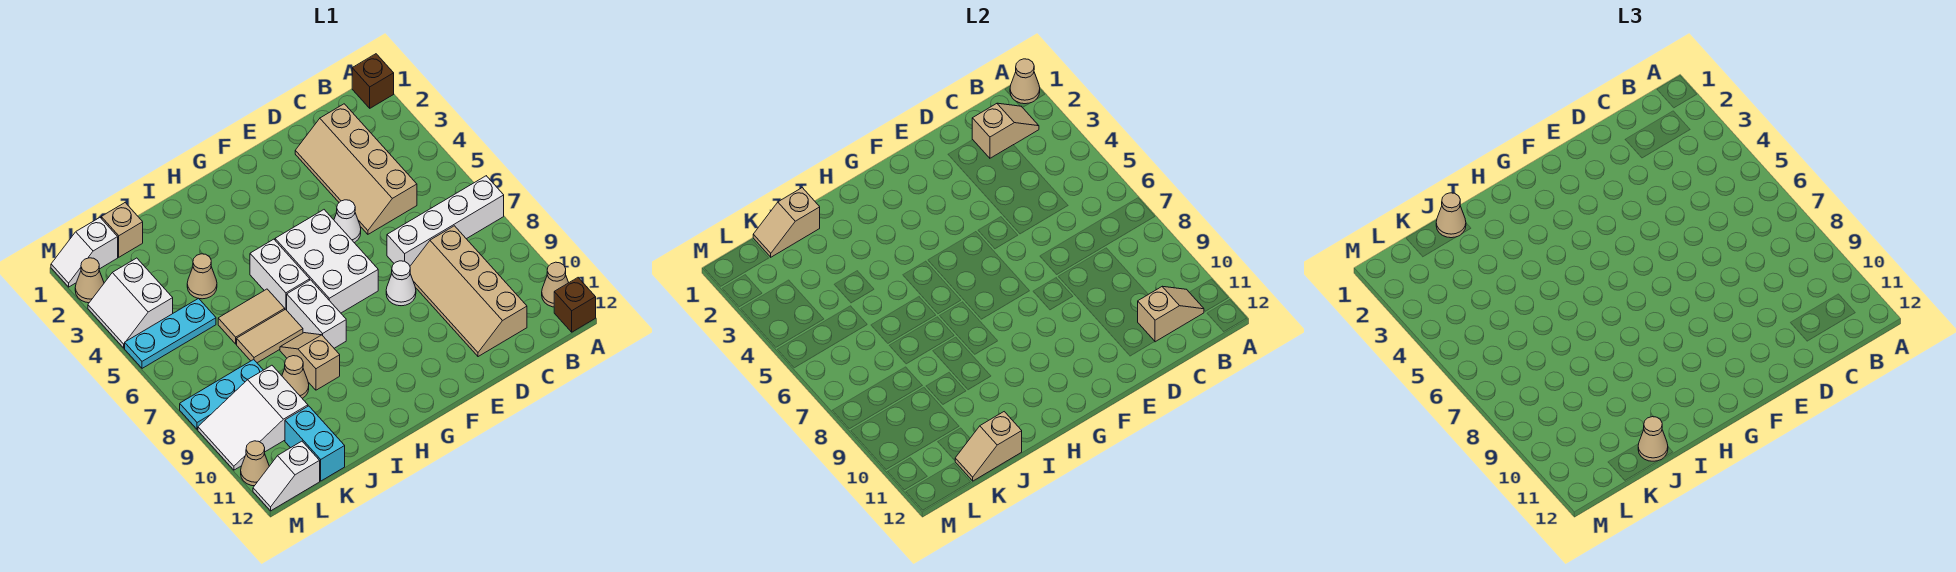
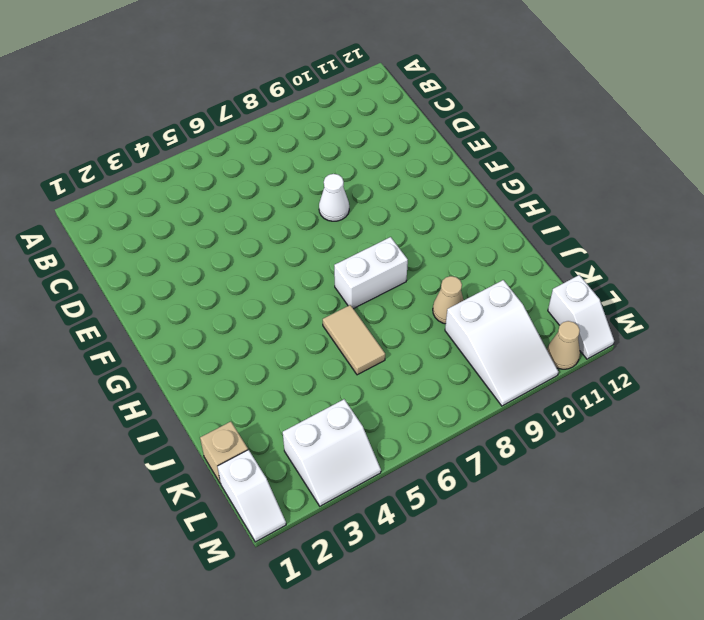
none -> brown brick A1 level 1
none -> white brick A7:D7 level 1
none -> tan cone A11 level 1
none -> brown brick A12 level 1

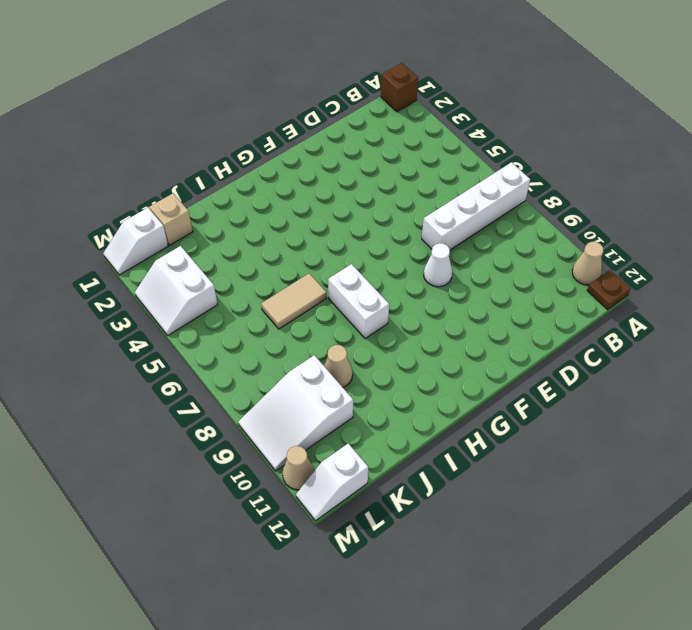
brown plate A12 level 1 -> brown brick A12 level 1
none -> tan slope C2:D5 level 1 top C
none -> tan slope C8:D11 level 1 top C
none -> white cone E5 level 1
none -> white brick F5:G7 level 1

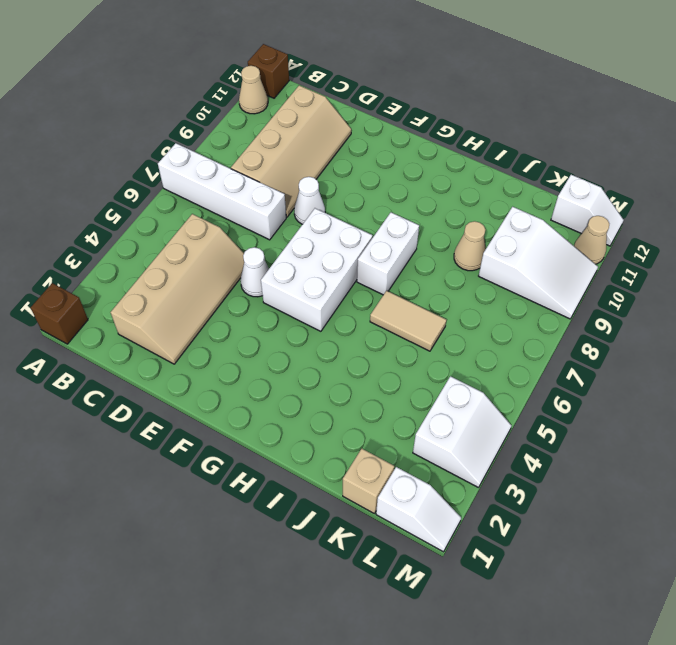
none -> white brick H5:H6 level 1
none -> tan tile I7:J7 level 1
none -> tan slope I8:I9 level 1 top 9
none -> tan cone J4 level 1

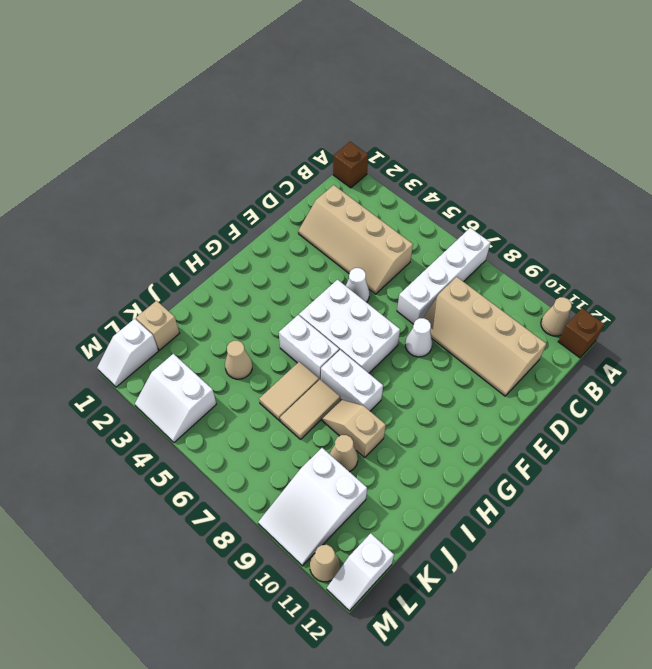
none -> cyan plate K5:M5 level 1
none -> cyan plate K8:M8 level 1
none -> cyan brick K11:K12 level 1
none -> tan cone M2 level 1

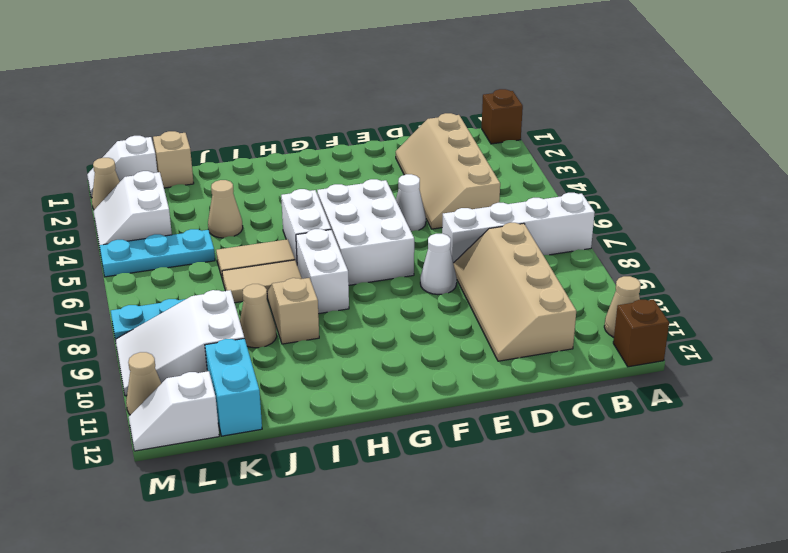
none -> tan cone A1 level 2
none -> tan slope B2:C2 level 2 top C
none -> tan slope B11:C11 level 2 top C
none -> tan slope J1:K1 level 2 top J

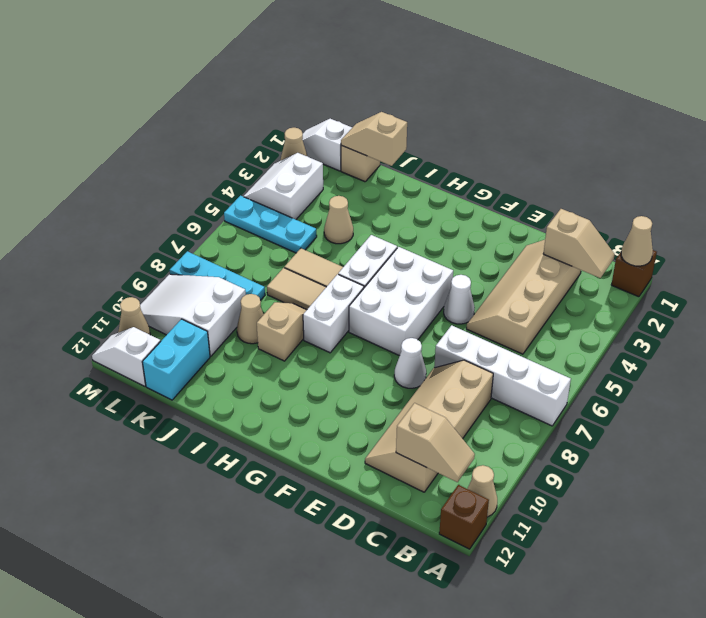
none -> tan slope J12:K12 level 2 top J
none -> tan cone J1 level 3
none -> tan cone J12 level 3

